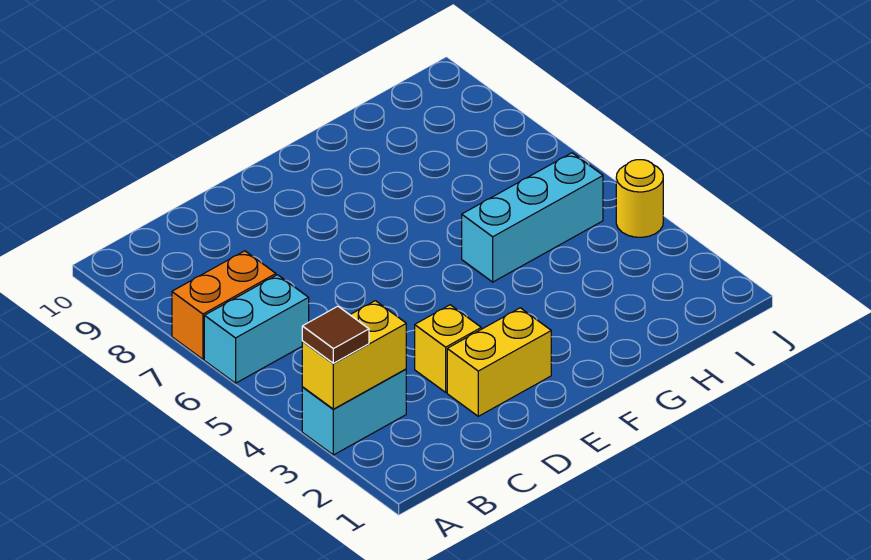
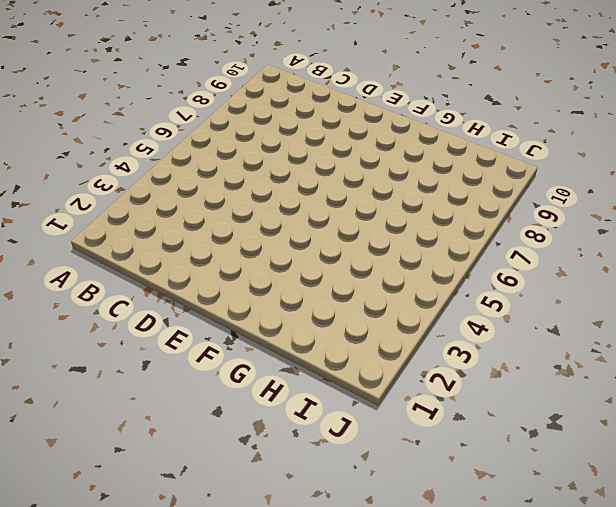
none -> cyan brick A3:B3 level 1
none -> cyan brick A6:B6 level 1

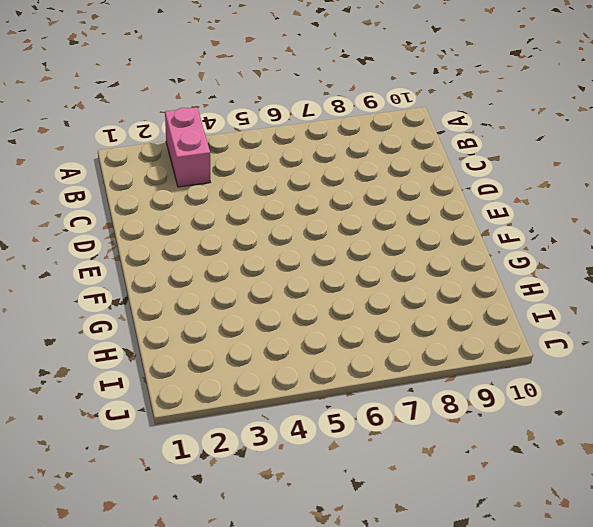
pink brick A3:B3 level 1 -> cyan brick A3:B3 level 1
none -> cyan brick A6:B6 level 1
none -> orange brick A7:B7 level 1

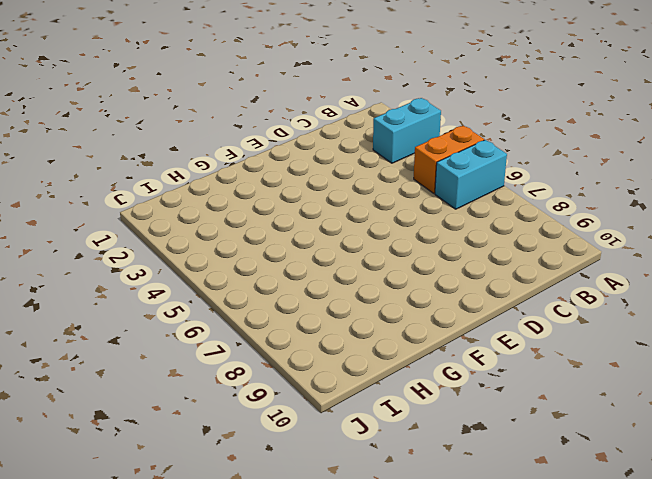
orange brick A5:B5 level 1 -> orange brick A7:B7 level 1
none -> yellow brick D2:E2 level 1
none -> yellow brick D3 level 1

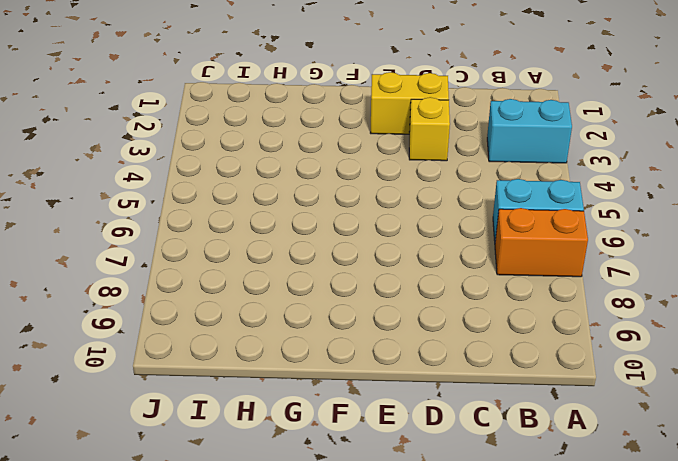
none -> cyan brick G5:I5 level 1
none -> yellow round brick J4 level 1

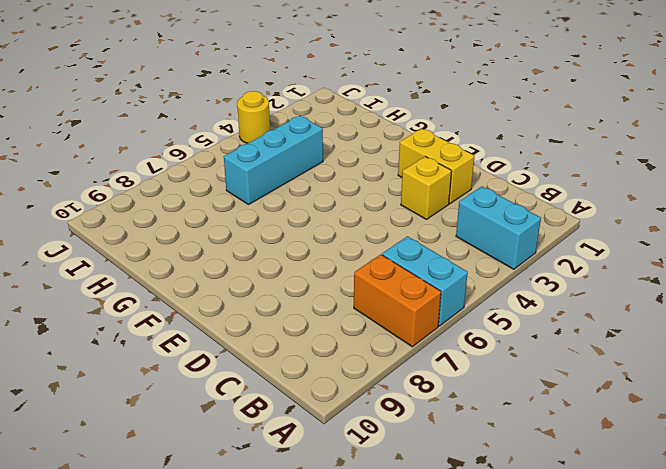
cyan brick H4:H6 level 1 -> cyan brick G5:I5 level 1
none -> yellow brick A3:B3 level 2
none -> brown tile A3 level 3

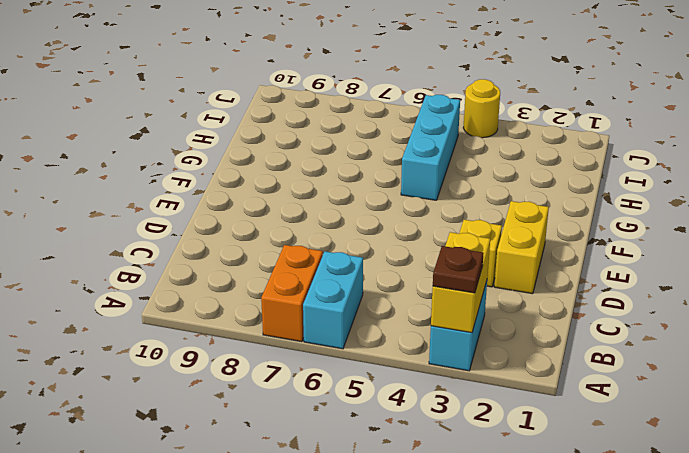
brown plate A3 level 3 -> brown tile A3 level 3

